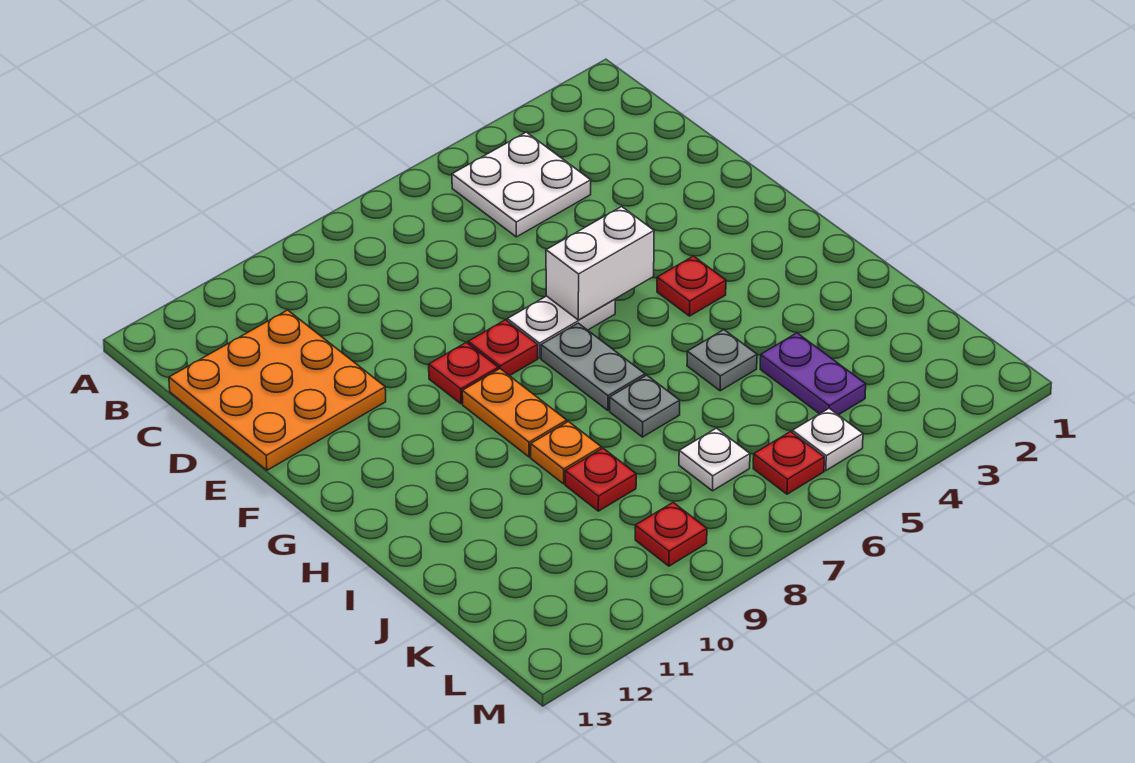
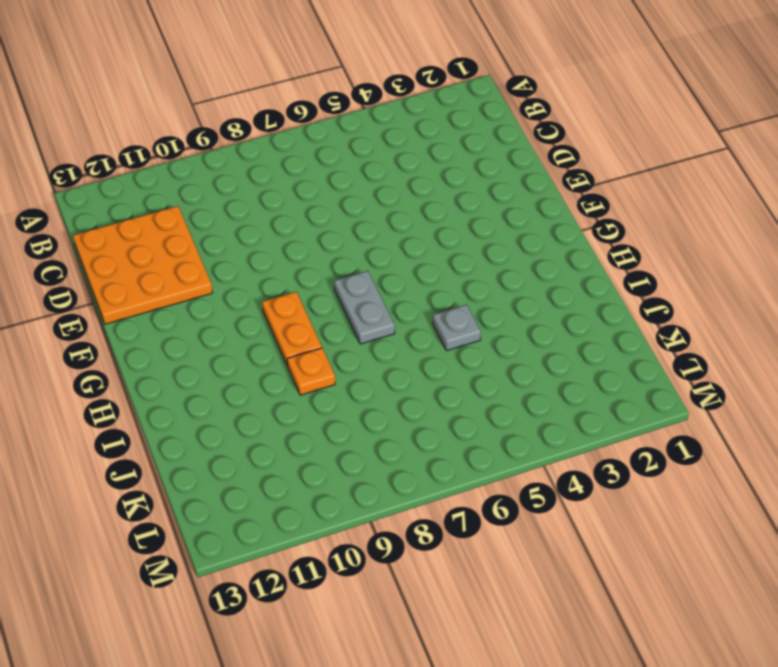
none -> white plate B4:C5 level 1
none -> white plate F6:F7 level 1
none -> red plate F8 level 1

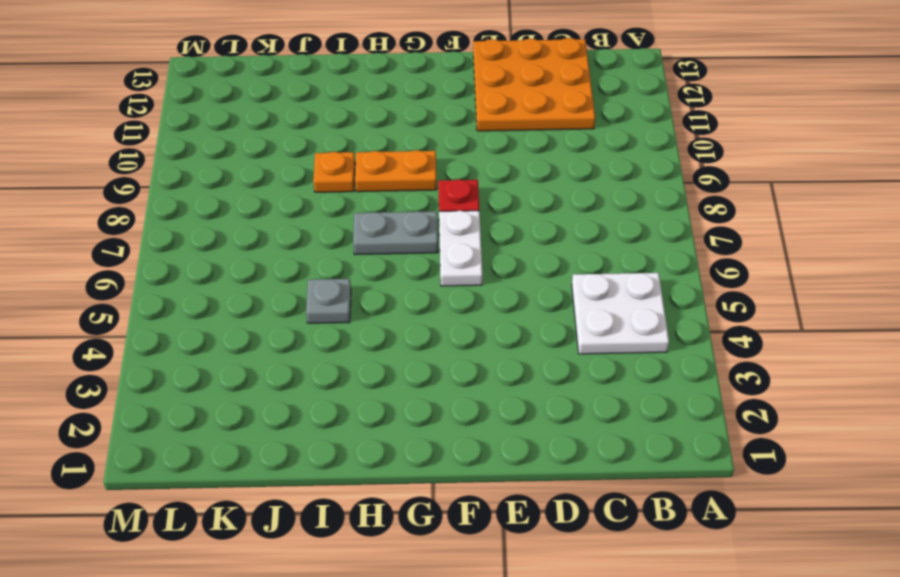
none -> red plate F9 level 1
none -> red plate G4 level 1
none -> grey plate I7 level 1

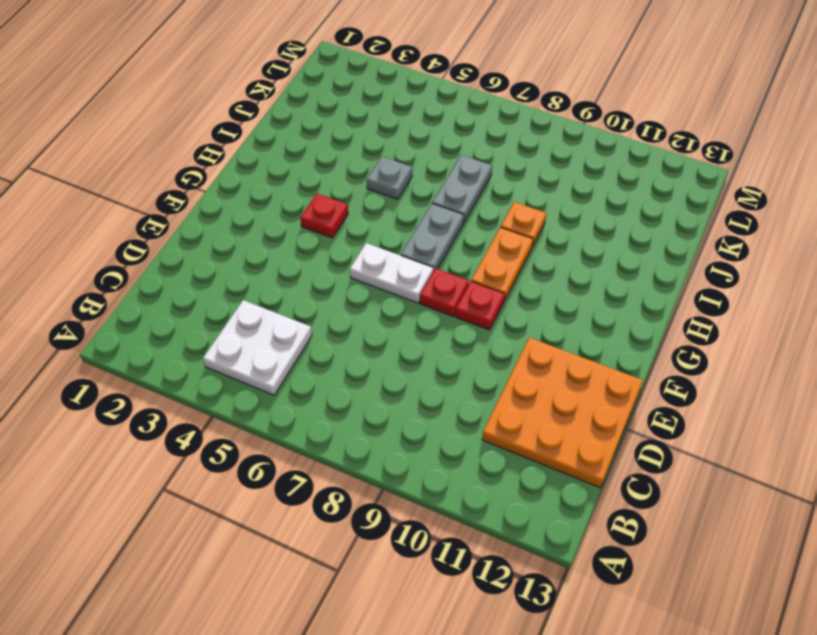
grey plate I7:J7 level 1 -> grey plate I7 level 1
none -> purple plate J4:K4 level 1
none -> red plate J9 level 1
none -> white plate K7 level 1

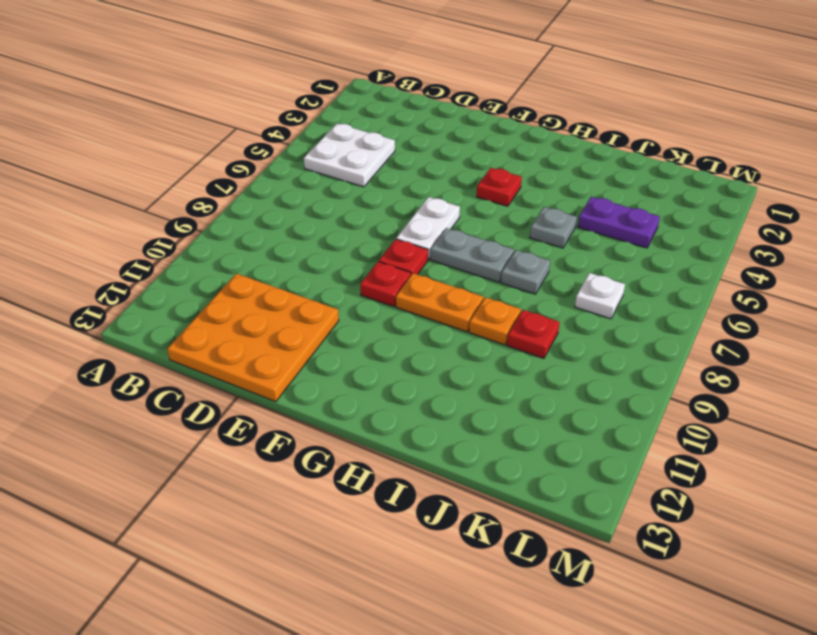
none -> white plate L5 level 1
none -> red plate L6 level 1
none -> red plate L9 level 1

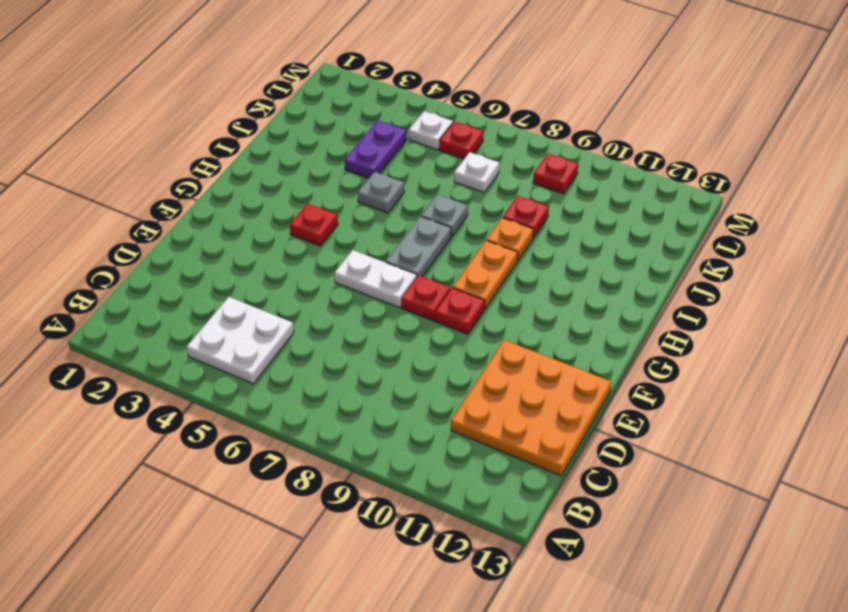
none -> white brick F5:F6 level 2

